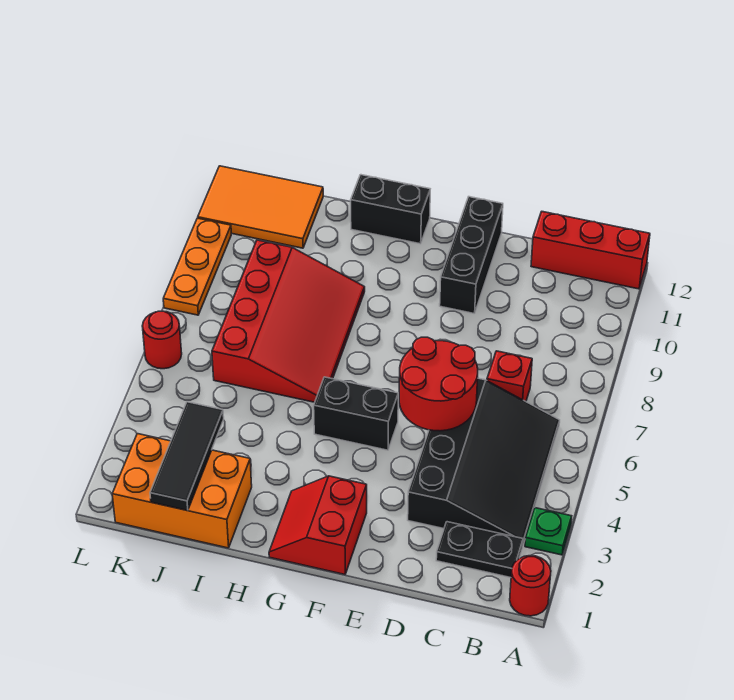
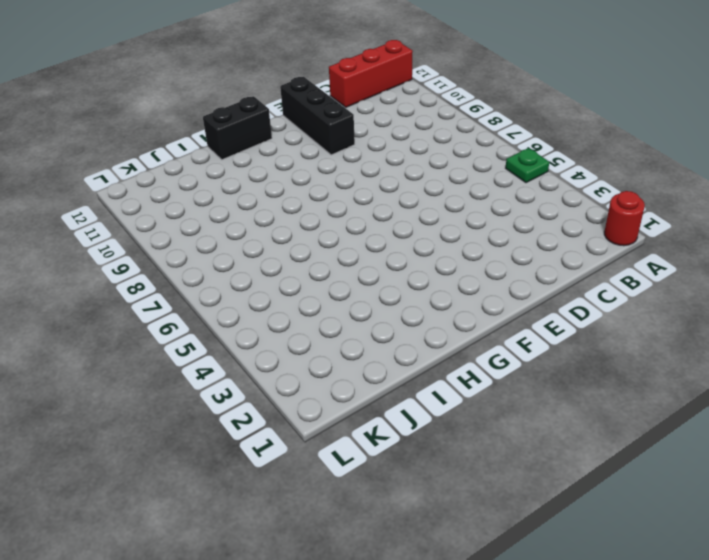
green plate A5 level 1 -> green plate A3 level 1
none -> black plate B2:C2 level 1
none -> black slope B3:D6 level 1 top D
none -> red brick C7 level 1

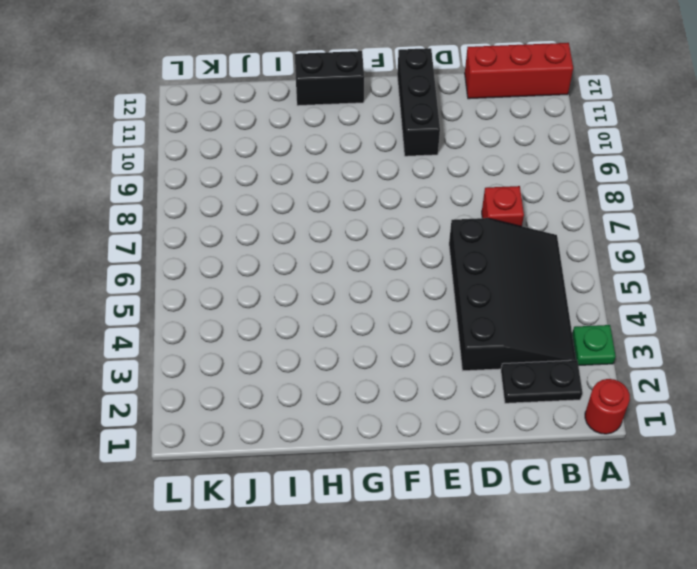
none -> red slope F1:G2 level 1 top F
none -> black brick F5:G5 level 1
none -> red slope H6:J9 level 1 top J

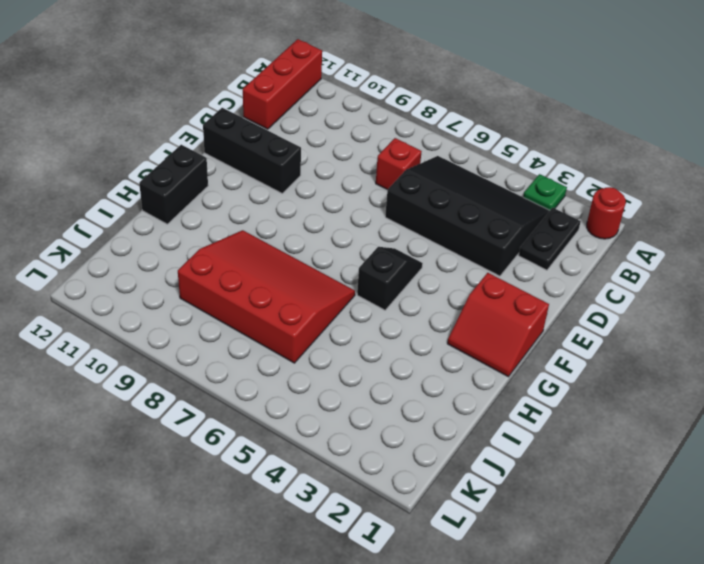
black slope F5:G5 level 1 top G -> black brick F5:G5 level 1
none -> orange brick I1:K2 level 1
none -> orange tile J11:L12 level 1
none -> red round brick L6 level 1

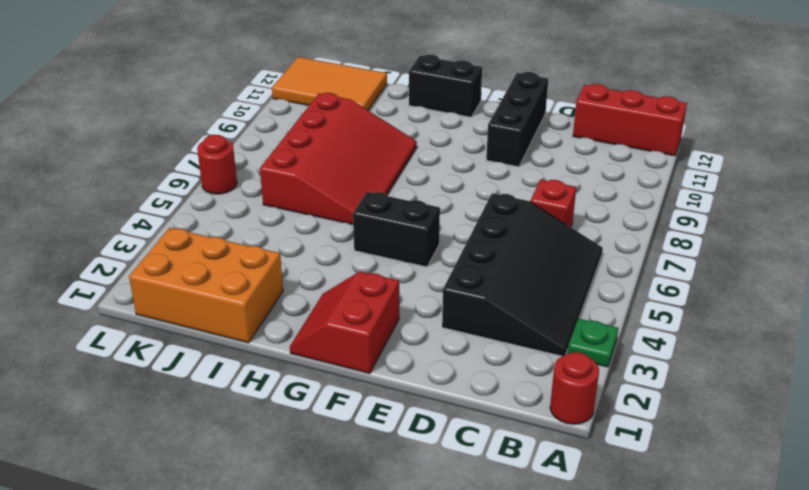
none -> black plate B2:C2 level 1
none -> orange plate L8:L10 level 1
none -> red round brick D5:E6 level 2

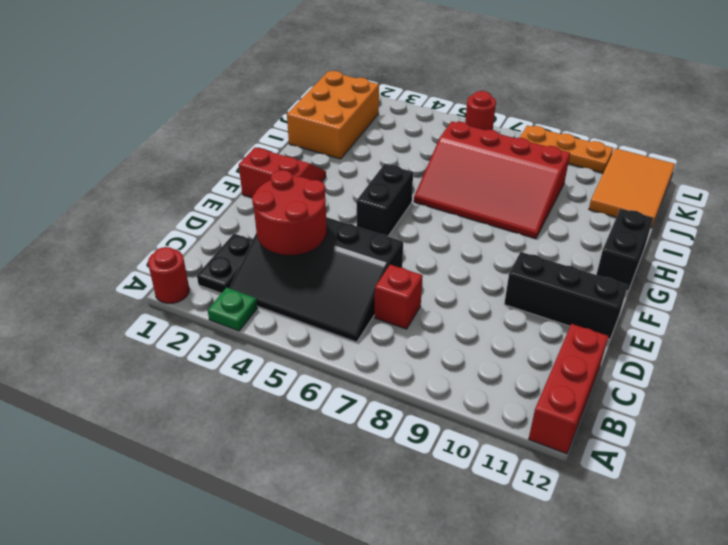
red round brick C3:D4 level 2 -> red round brick D5:E6 level 2
none -> black tile J1:J3 level 2

